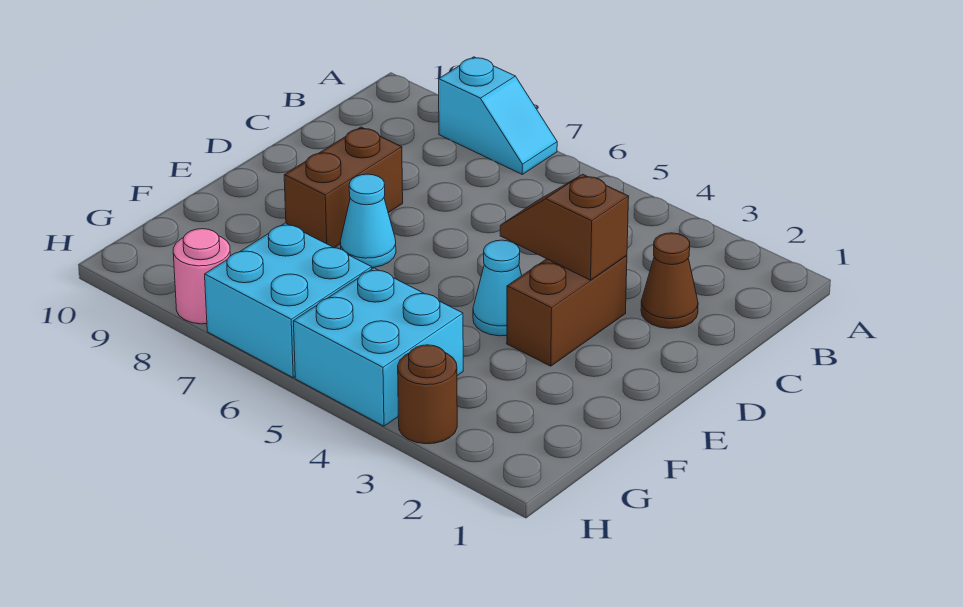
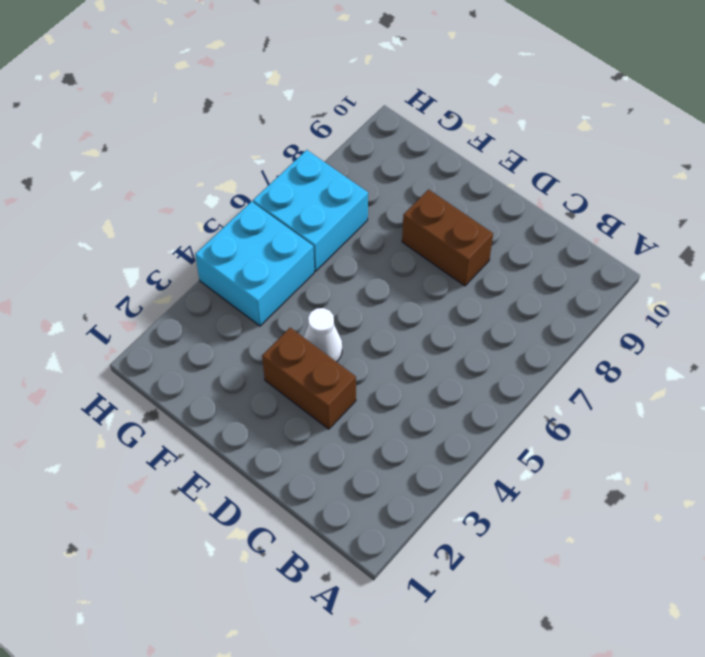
white cone E4 level 1 -> cyan cone E4 level 1
none -> cyan slope A7:A8 level 1 top 8
none -> brown cone C2 level 1

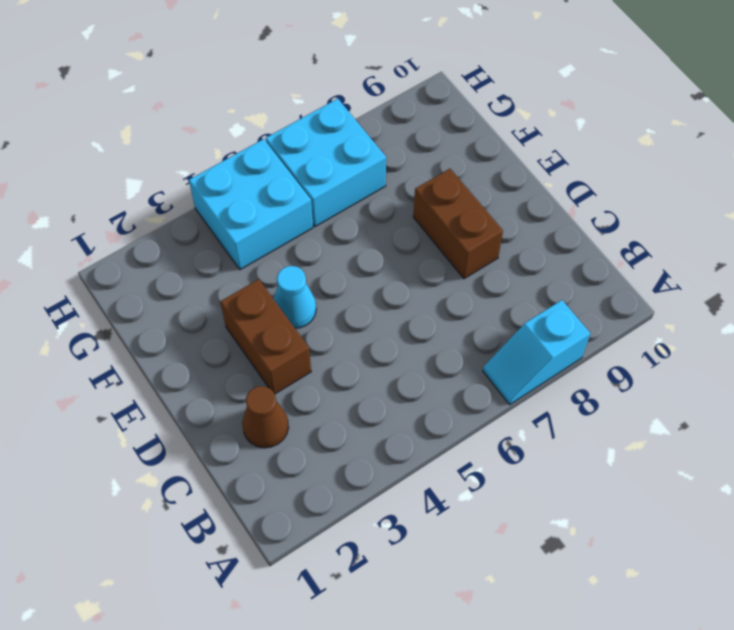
none -> cyan cone E7 level 1
none -> brown round brick H3 level 1

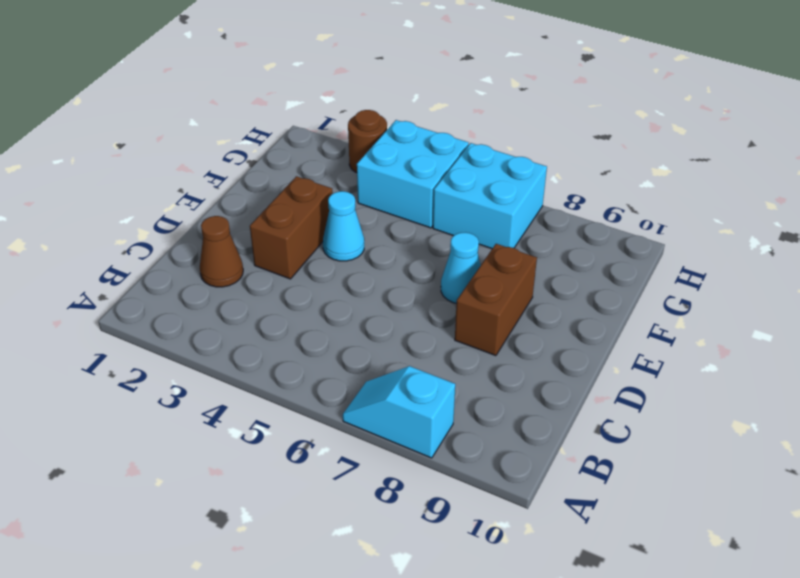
none -> pink round brick H8 level 1
none -> brown slope D3:D4 level 2 top 3

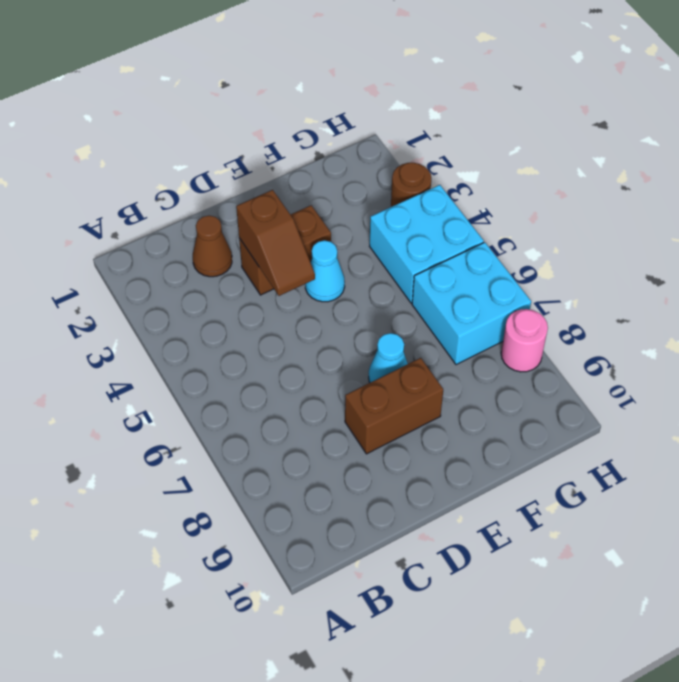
none -> cyan slope A7:A8 level 1 top 8

